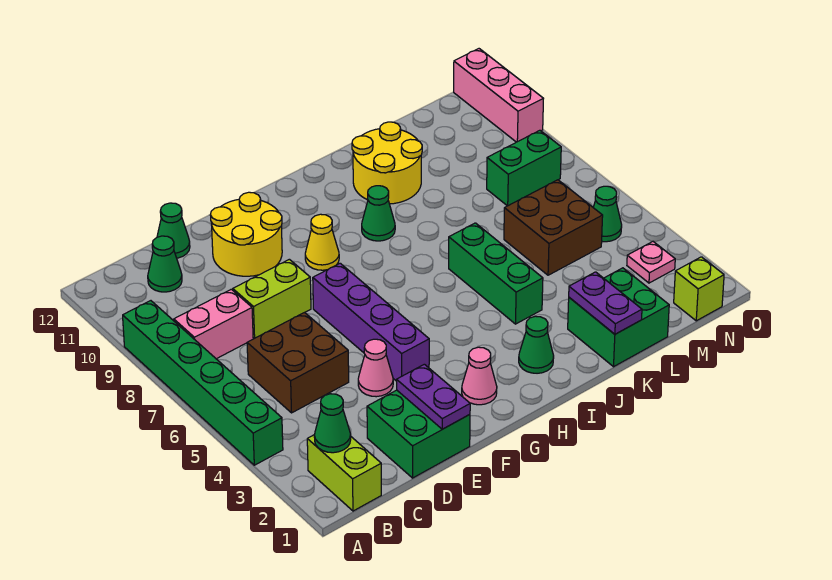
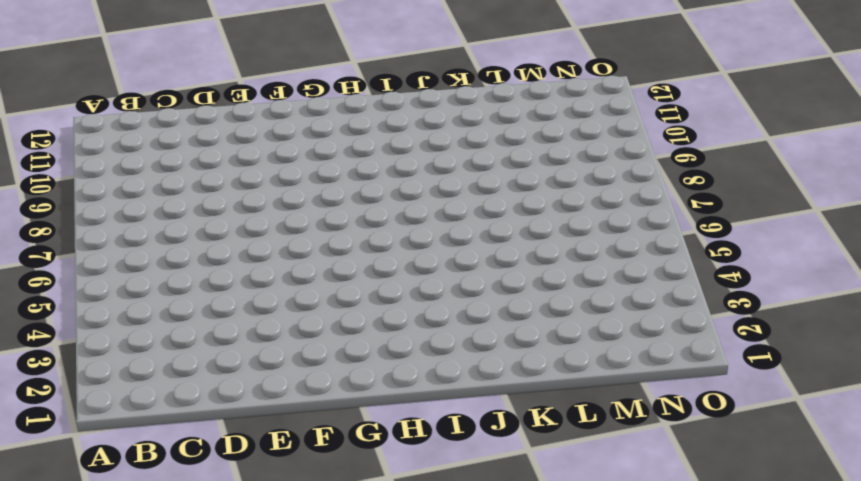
none -> green brick A4:A9 level 1
none -> lime brick B1:B2 level 1
none -> pink brick B8:C8 level 1

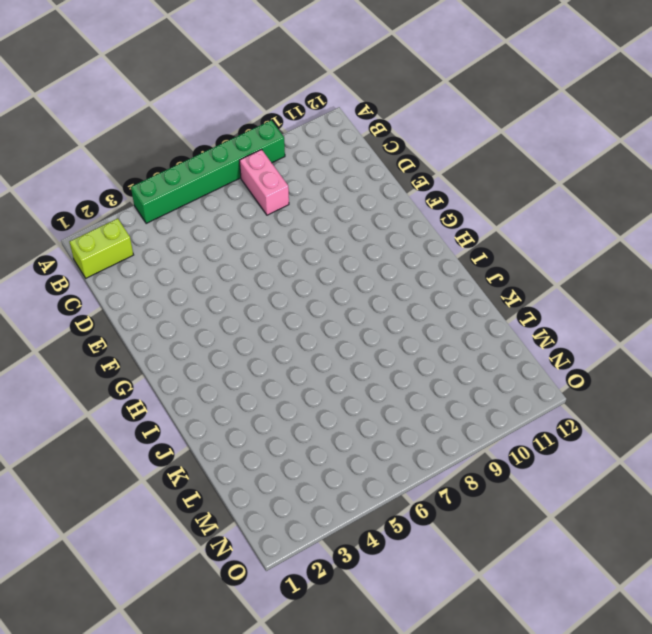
none -> brown brick C5:D6 level 1
none -> green cone C11 level 1
none -> green brick D1:E2 level 1

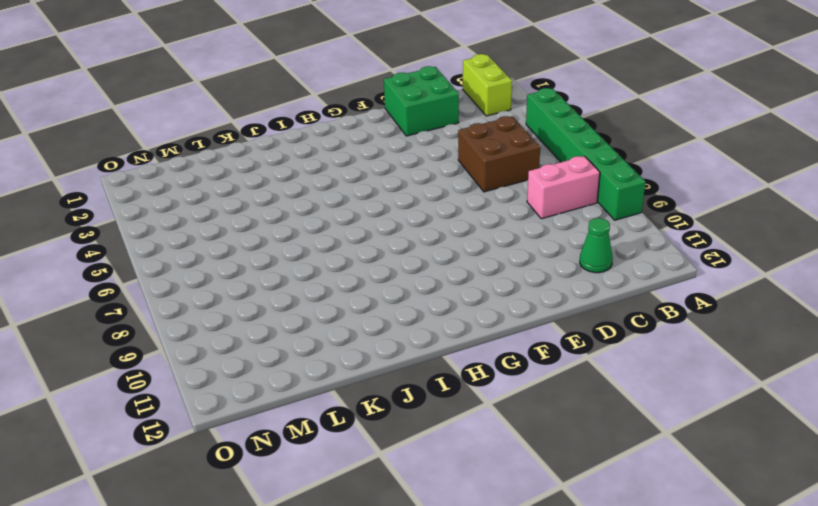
none -> lime brick D8:E8 level 1
none -> green cone D12 level 1
none -> pink cone E4 level 1

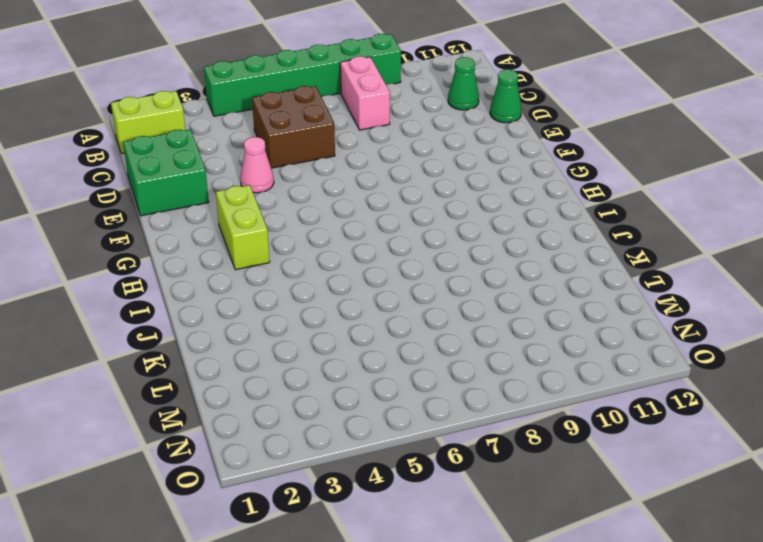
lime brick G3:H3 level 1 -> lime brick D8:E8 level 1
none -> yellow round brick E10:F11 level 1
none -> purple brick F4:F7 level 1
none -> pink cone G2 level 1

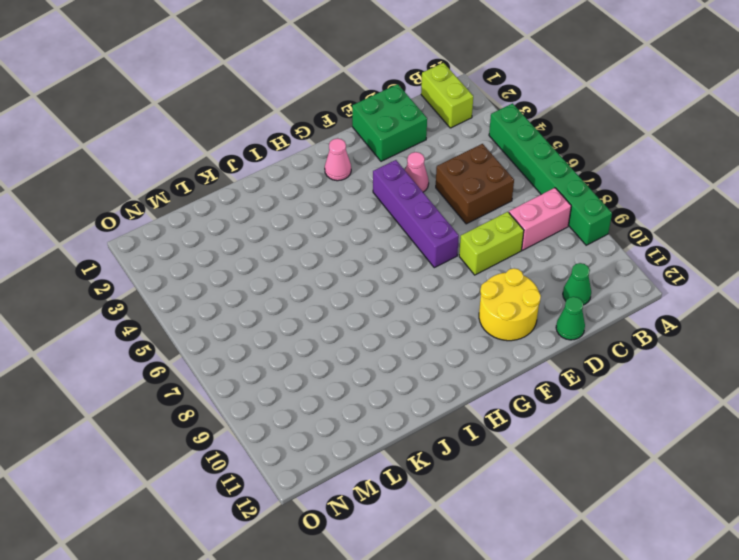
none -> yellow cone G9 level 1
none -> green cone I2 level 1
none -> green cone I9 level 1

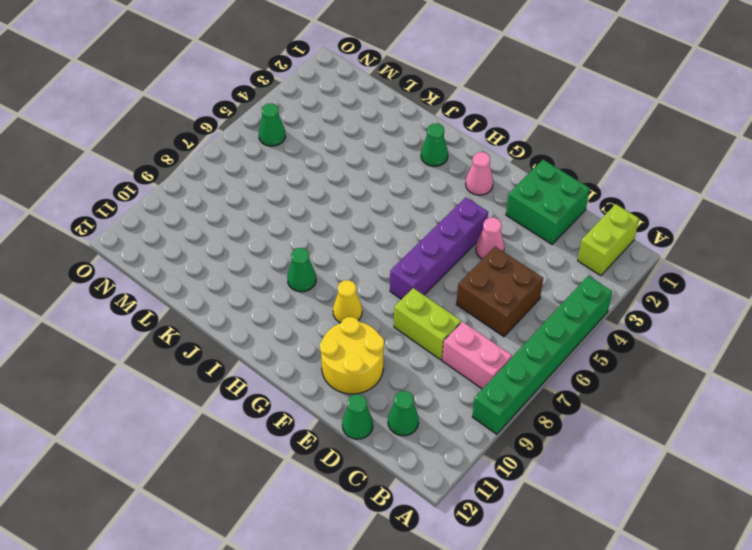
none -> green brick J4:J6 level 1
none -> yellow round brick J10:K11 level 1
none -> green brick K1:L2 level 1

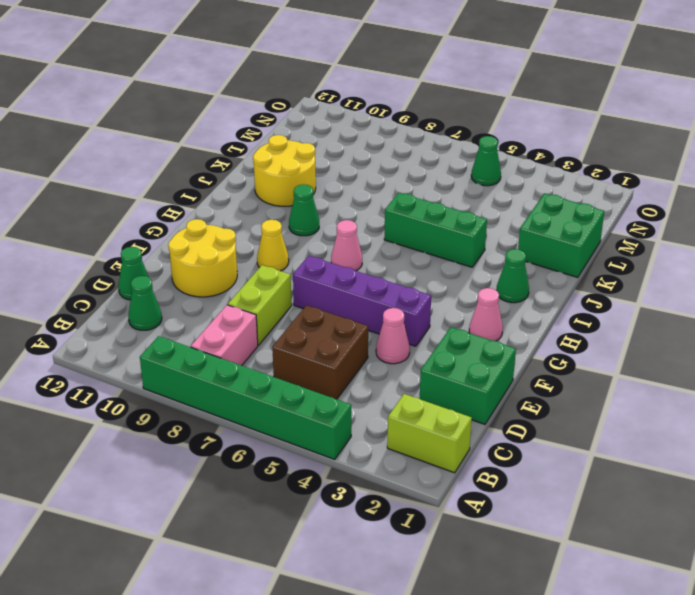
pink cone H7 level 1 -> none
none -> brown brick L5:M6 level 1
none -> green brick M8:N8 level 1
none -> lime brick N1 level 1

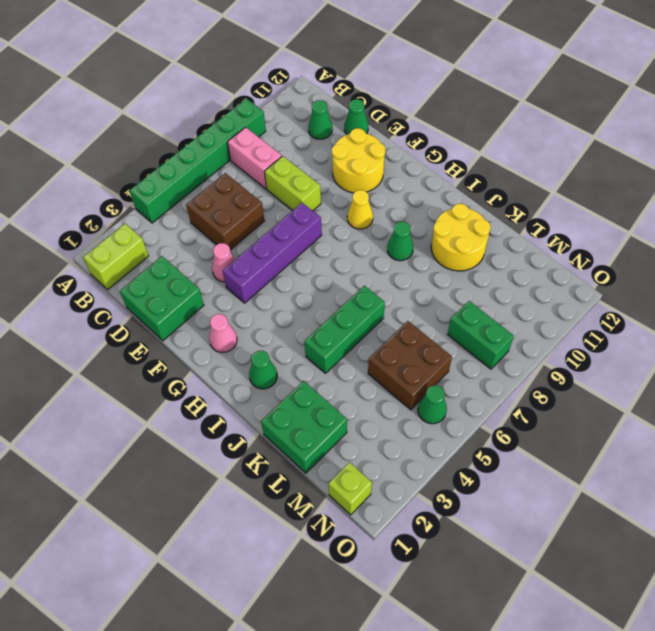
none -> pink plate N3 level 1
none -> pink brick O10:O12 level 1
none -> green cone B2 level 2

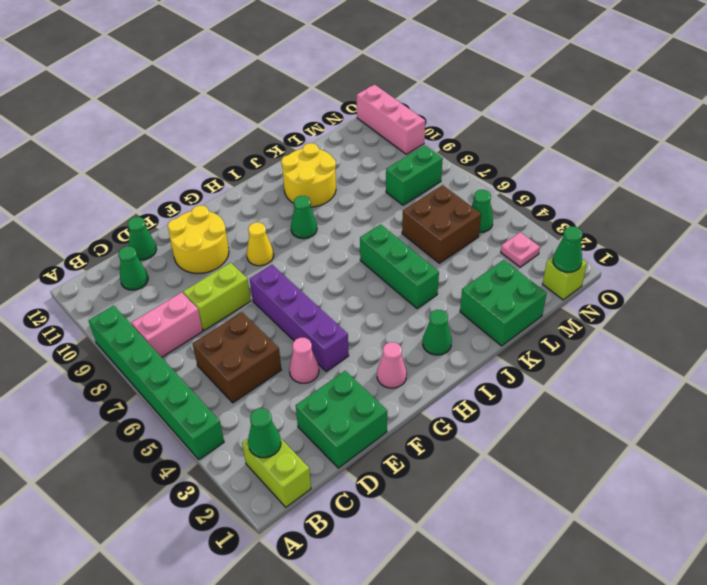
green cone N1 level 2 -> none
none -> purple plate E1:E2 level 2
none -> purple plate K1:K2 level 2

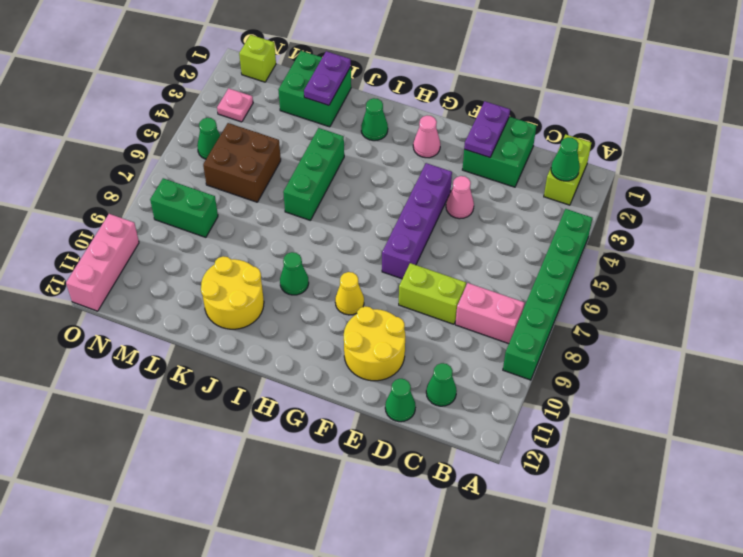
none -> brown brick C5:D6 level 1

